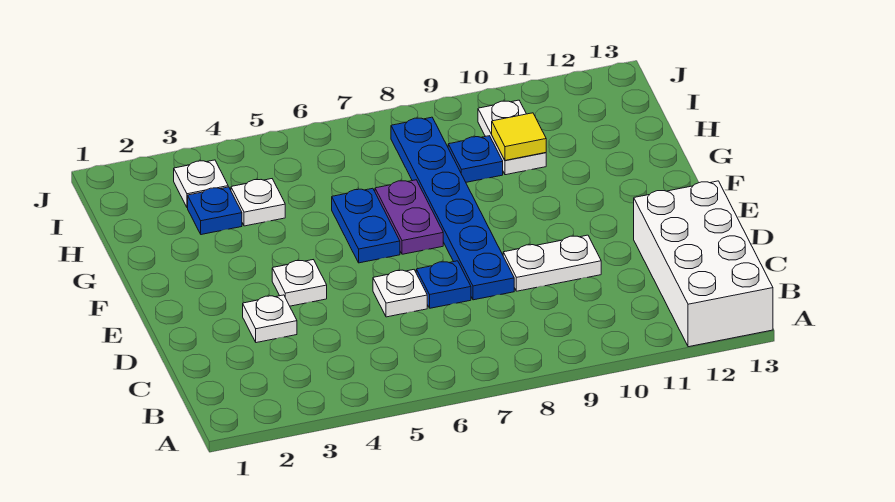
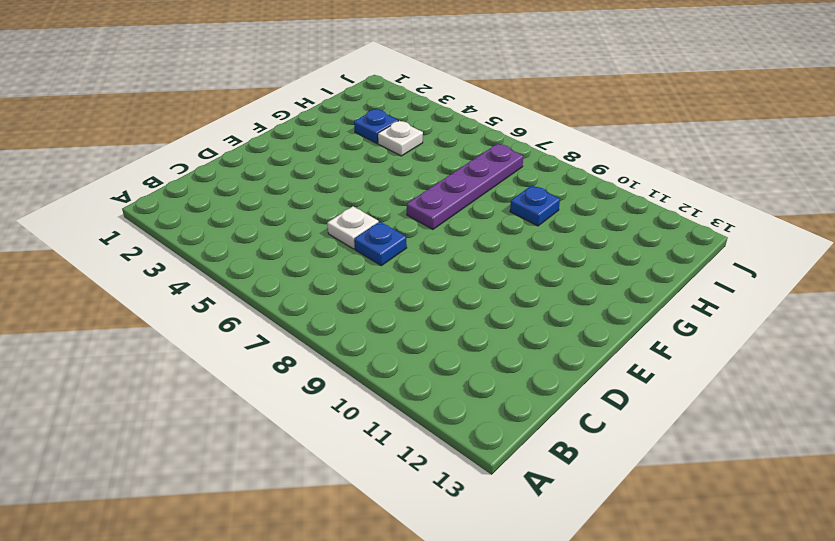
purple plate F7:I7 level 1 -> purple plate F7:G7 level 1
none -> white brick A12:D13 level 1
none -> white plate D3 level 1
none -> blue plate D8:I8 level 1

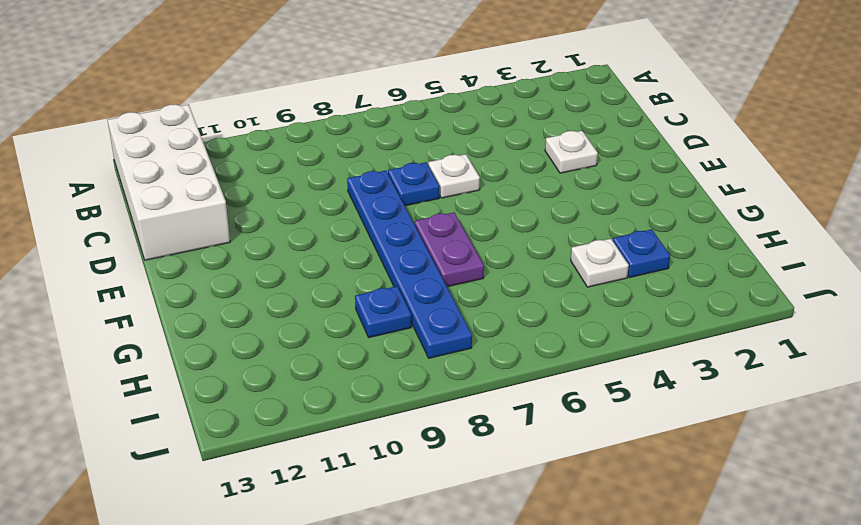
none -> white plate D9:D10 level 1
none -> white plate E4 level 1
none -> blue plate F6:G6 level 1

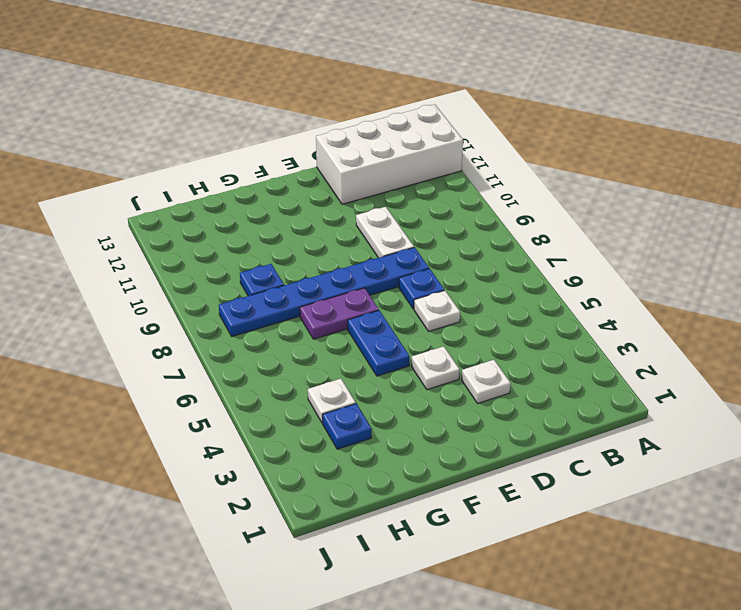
blue plate F5:F6 level 1 -> blue plate F6:G6 level 1
none -> white plate H10:I10 level 1
none -> white plate I3 level 1
none -> yellow tile H10 level 2

